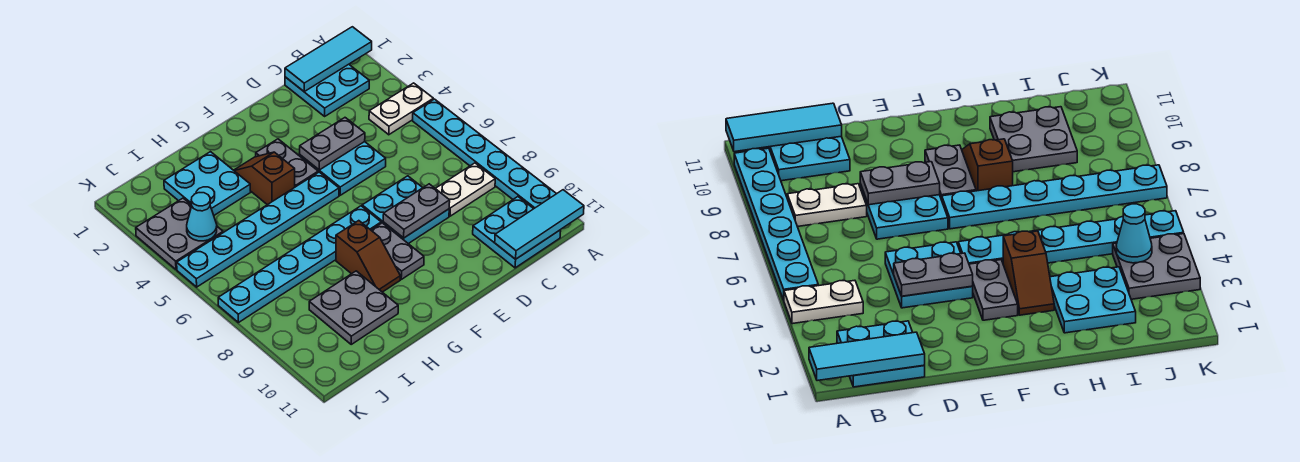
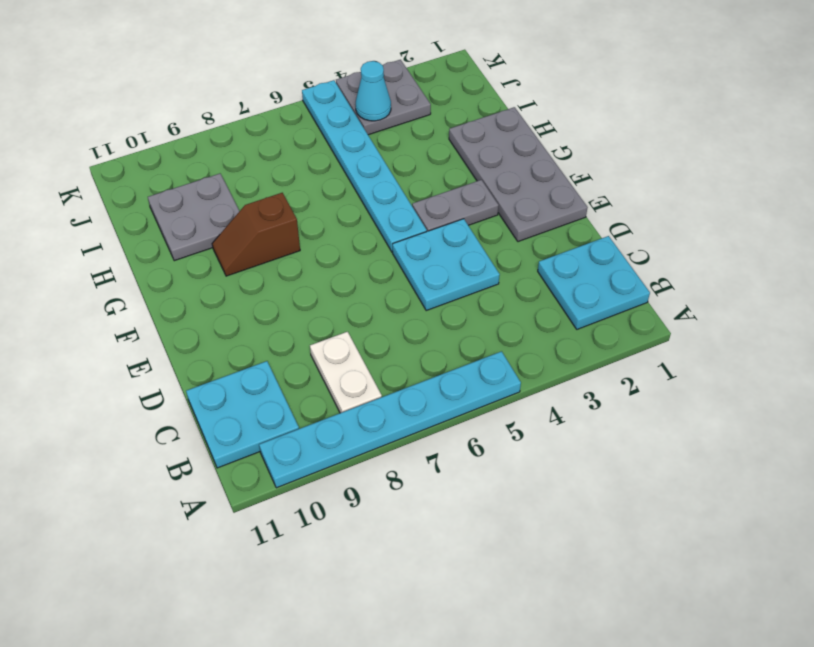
grey plate E1:H2 level 1 -> cyan plate H2:I3 level 1
none -> white plate A4:B4 level 1
none -> cyan plate D7:E8 level 1
none -> cyan plate F7:K7 level 1

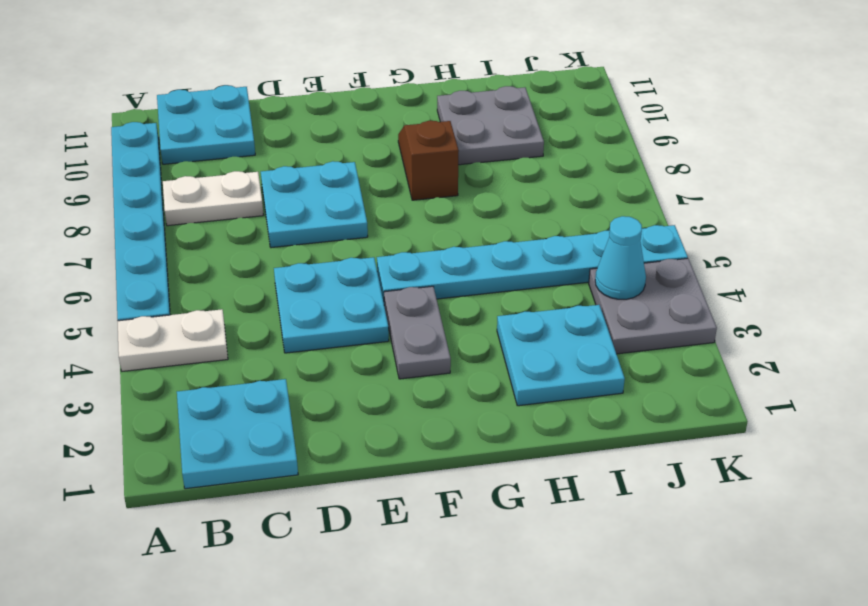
none -> cyan plate F7:K7 level 1
none -> grey plate F8:F9 level 1
none -> brown slope G3:G4 level 1 top 4

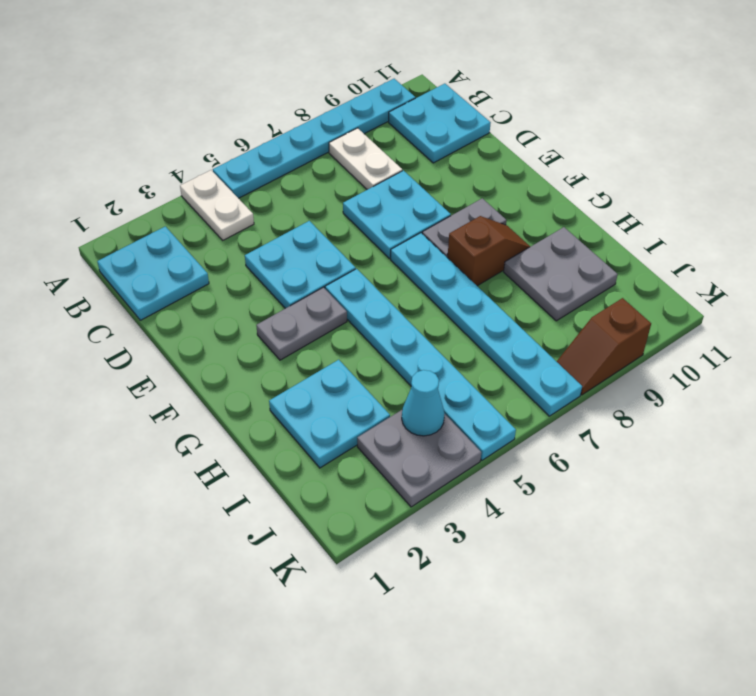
brown slope K8:K9 level 1 top 9 -> brown slope G3:G4 level 1 top 4
none -> cyan tile A1:C1 level 2
none -> cyan tile A11:C11 level 2
none -> grey plate D4:E4 level 2

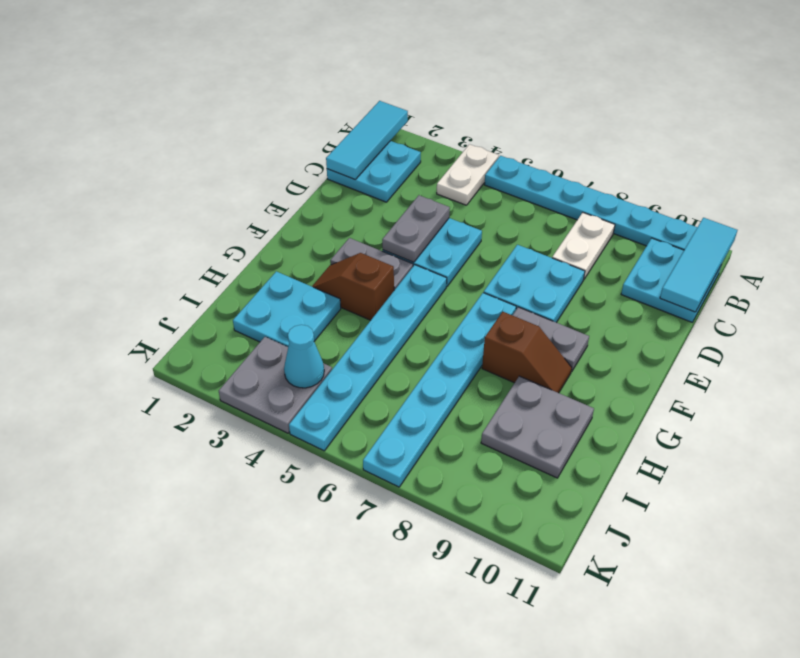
none -> grey plate D8:E8 level 2

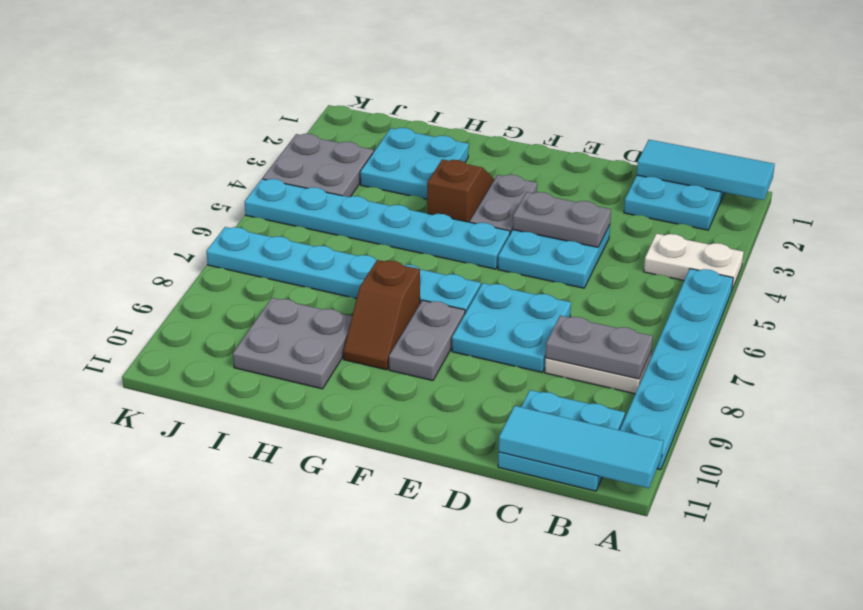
grey plate B8:C8 level 2 -> grey plate D8:E8 level 2
none -> cyan cone J4 level 2

